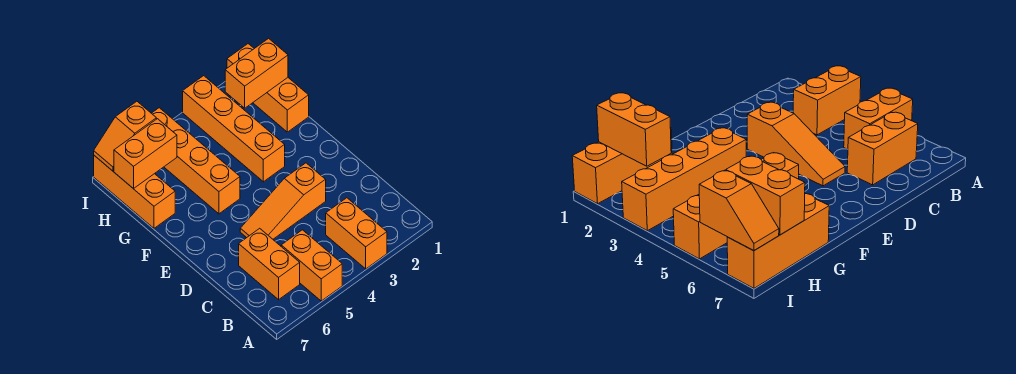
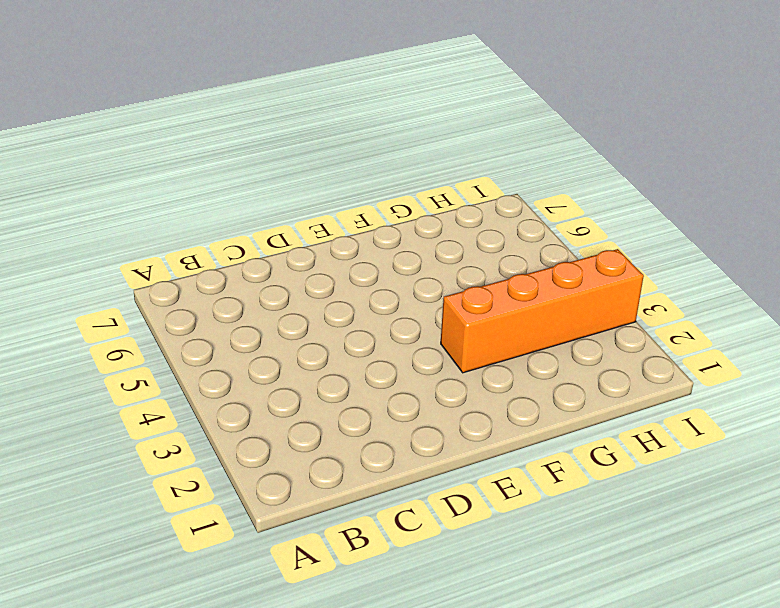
none -> orange brick A3:B3 level 1
none -> orange brick A5:B5 level 1

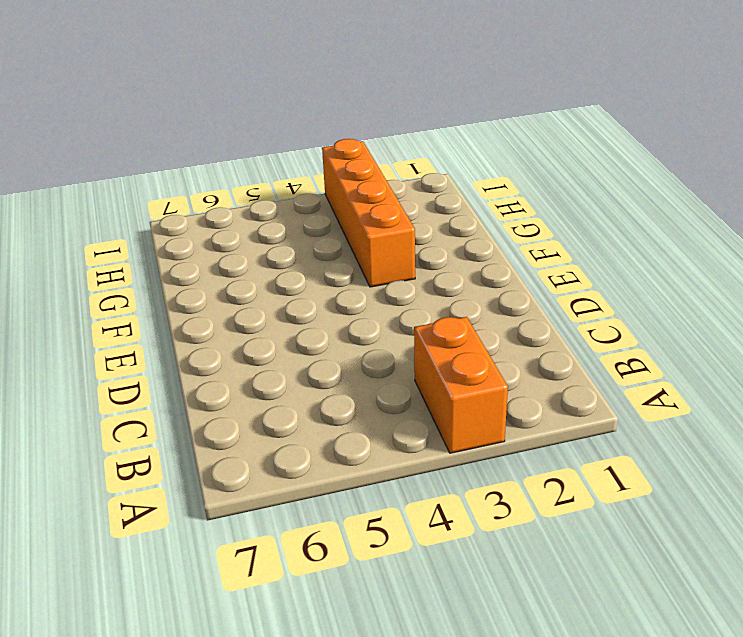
none -> orange brick A5:B5 level 1
none -> orange brick B6:C6 level 1

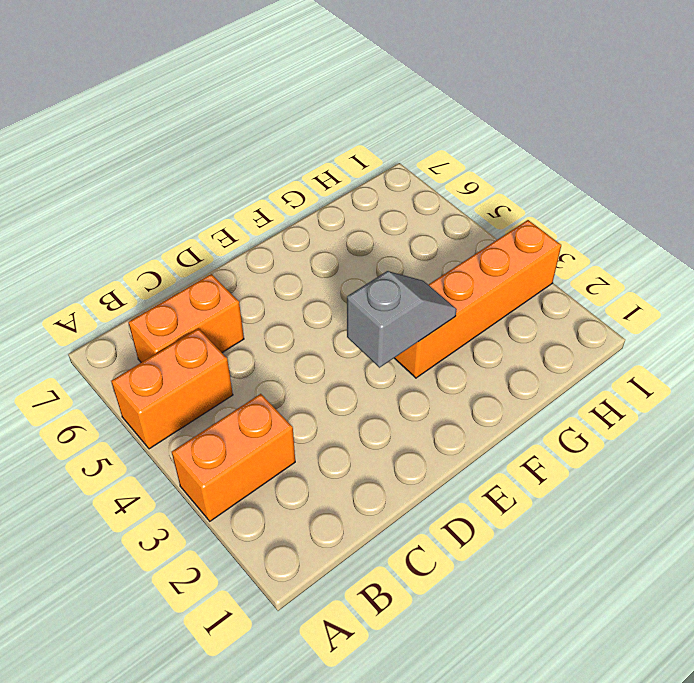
grey slope E3:F3 level 2 top E -> none
none -> orange slope D3:D5 level 1 top 3
none -> orange brick F5:I5 level 1

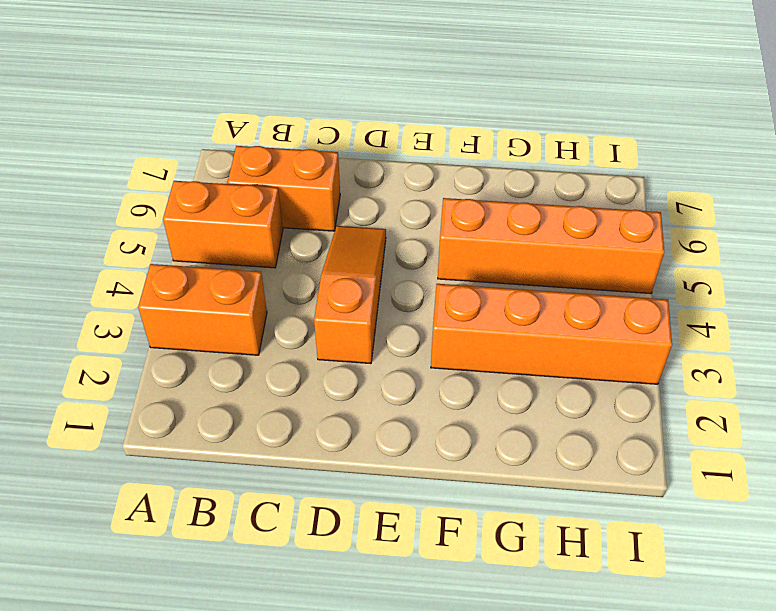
none -> orange brick G1:I1 level 1
none -> orange brick G7:I7 level 1

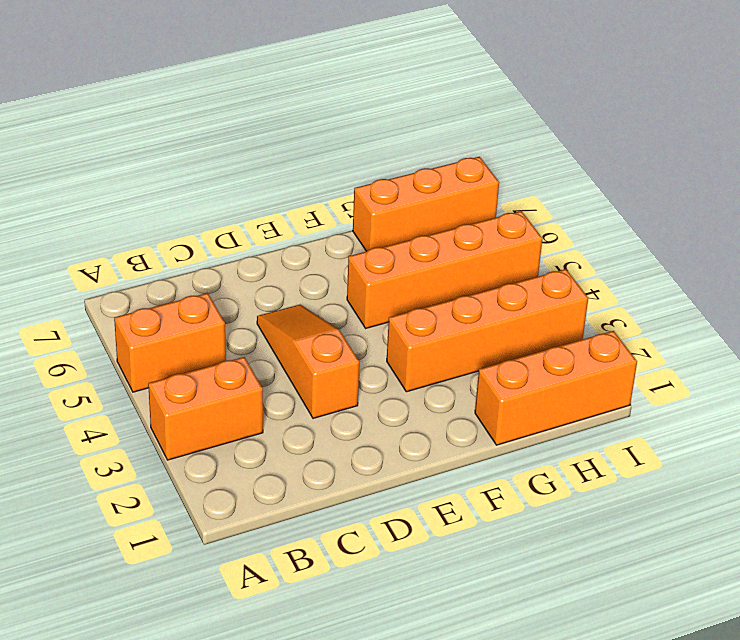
none -> orange brick B6:C6 level 1
none -> orange brick H1:H2 level 2

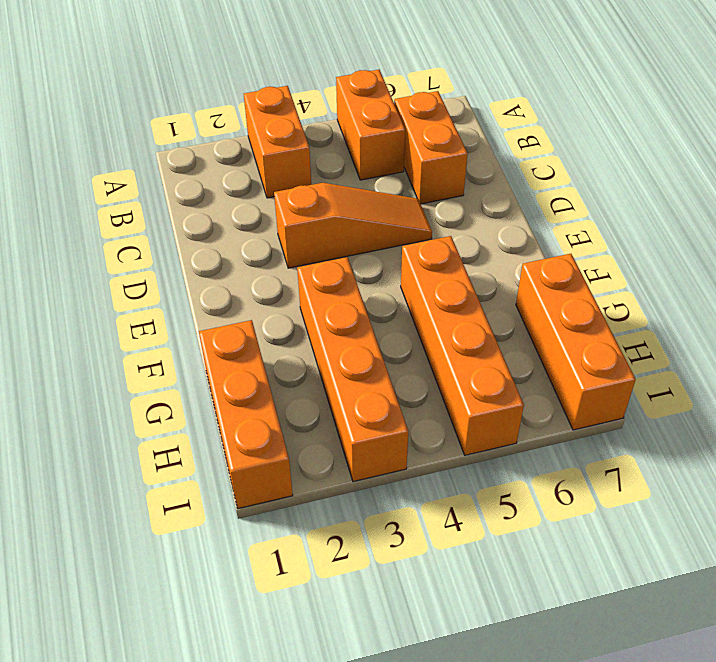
none -> orange brick H1:H2 level 2
none -> orange brick H6:H7 level 2

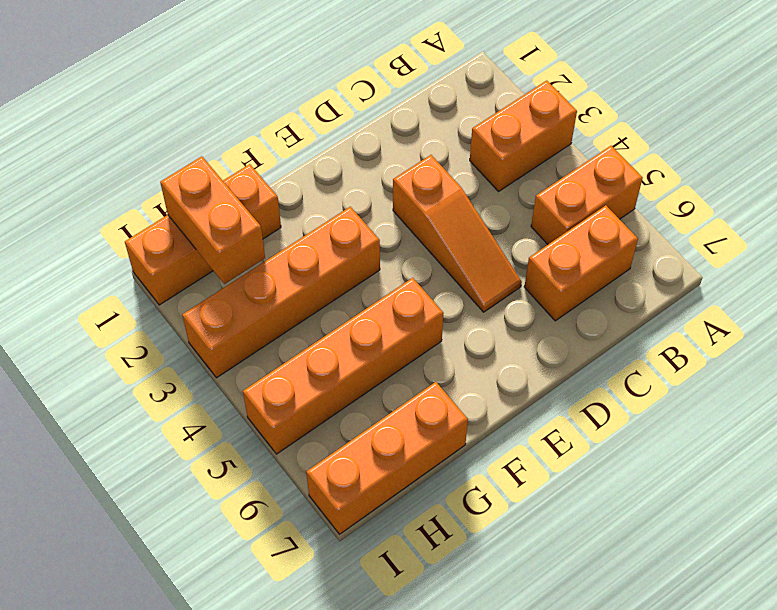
none -> orange brick H6:H7 level 2
none -> orange slope I6:I7 level 2 top 6

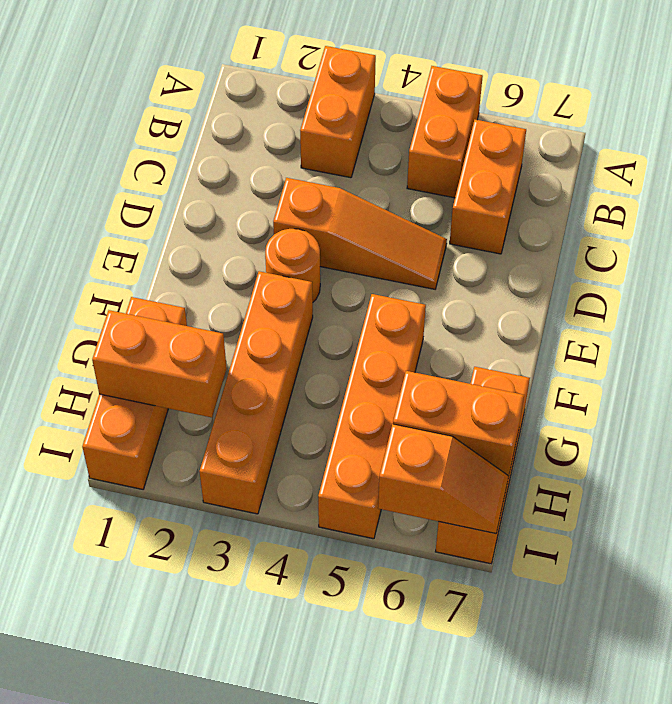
orange round brick E3 level 1 -> none

